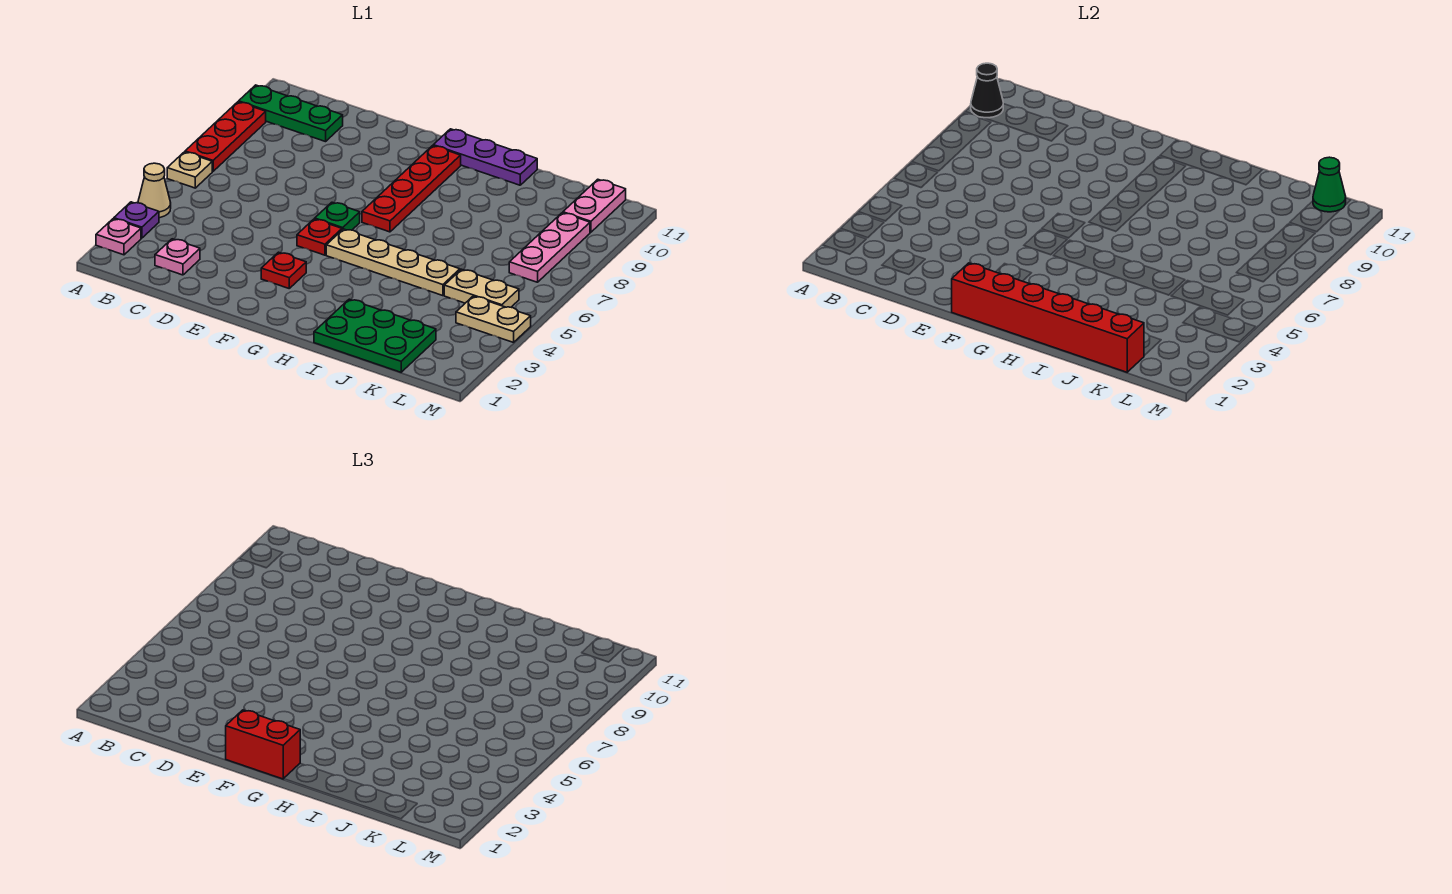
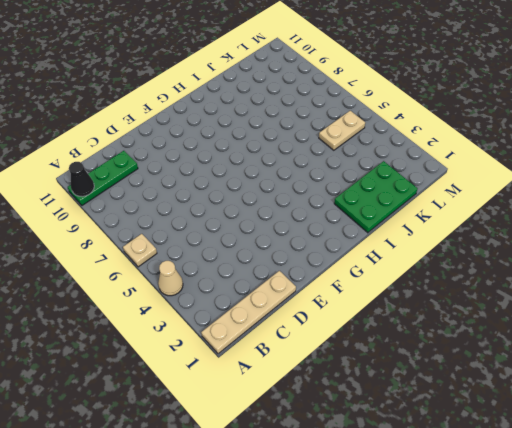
tan plate A1:D1 level 1 -> tan plate G5:J5 level 1
none -> pink plate A2 level 1
none -> purple plate A3 level 1
none -> red plate A7:A9 level 1

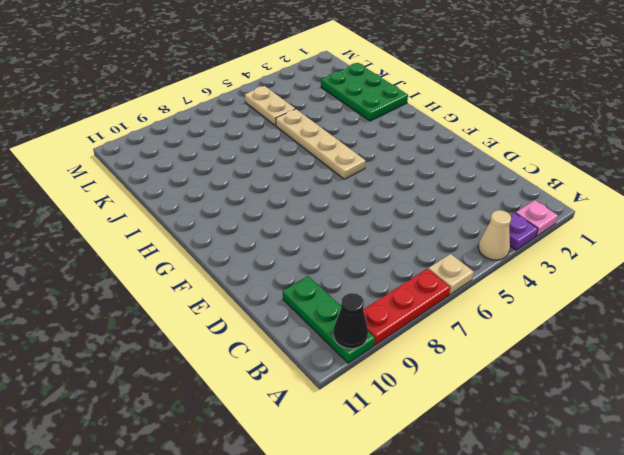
none -> pink plate C2 level 1
none -> red plate F3 level 1
none -> red plate F5 level 1

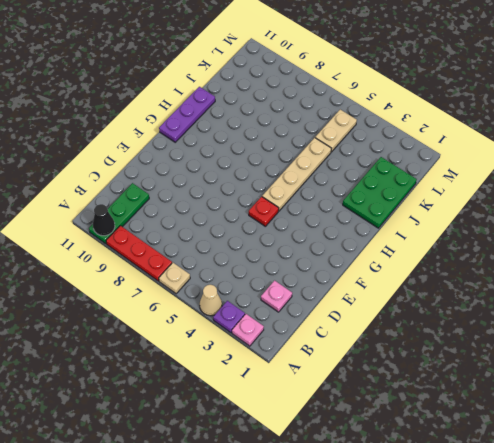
none -> red plate F3 level 1
none -> green plate F6 level 1
none -> red plate G7:G10 level 1

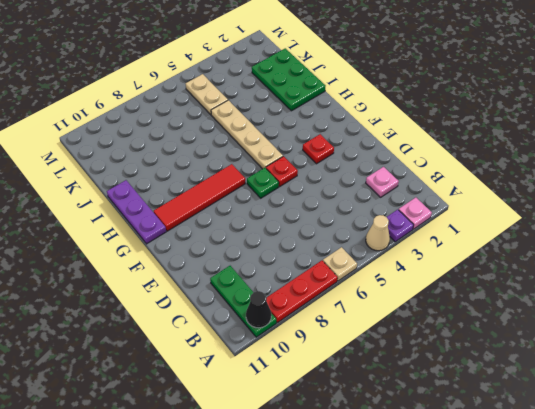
red tile G7:G10 level 1 -> red plate G7:G10 level 1
none -> tan plate L4:M4 level 1
none -> pink plate L7:L9 level 1
none -> pink plate L10:L11 level 1

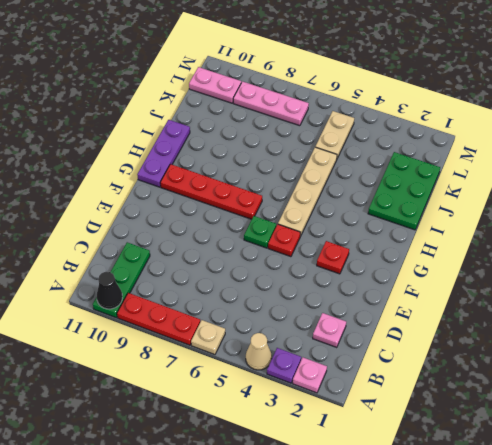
none -> tan plate L4:M4 level 1
none -> red brick F1:K1 level 2
none -> green cone L11 level 2

